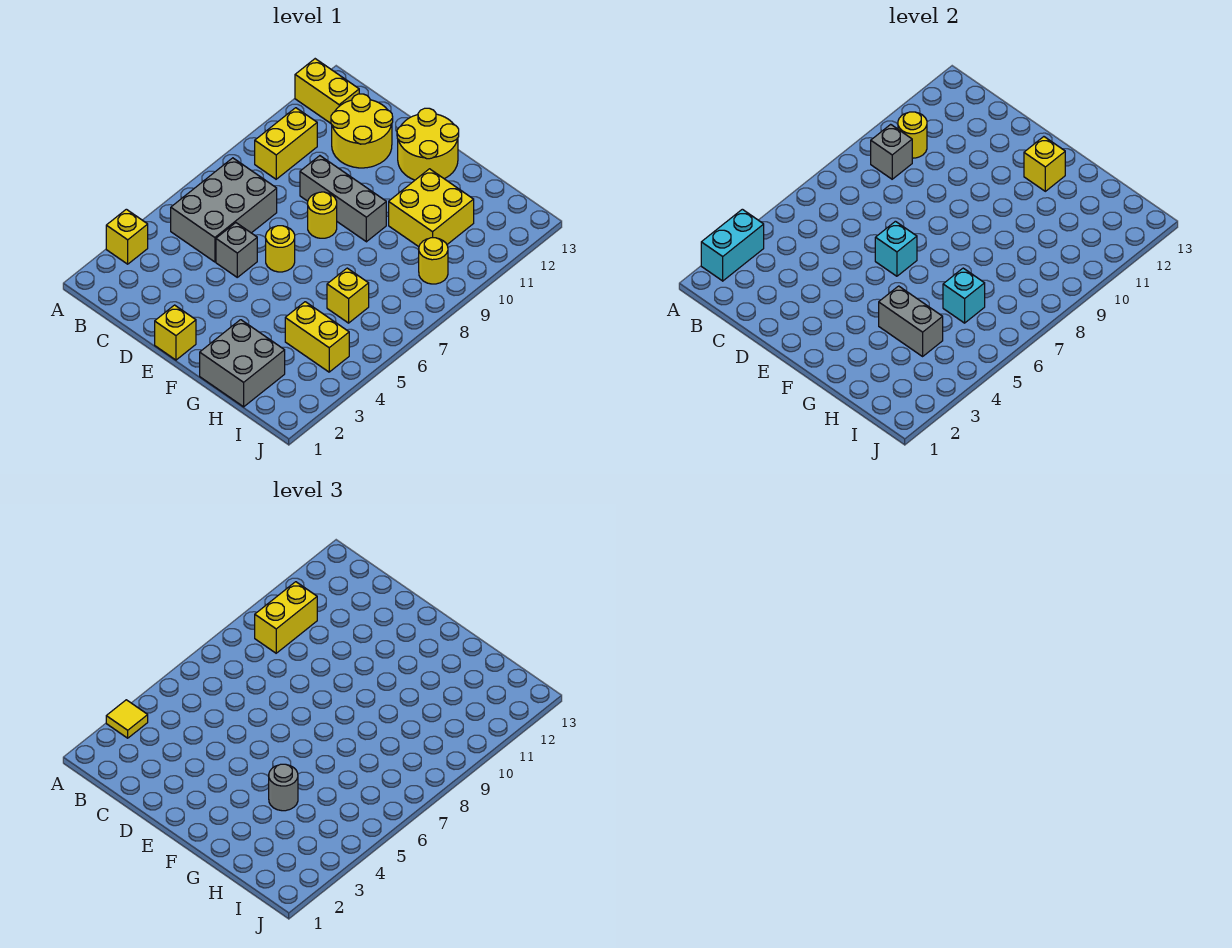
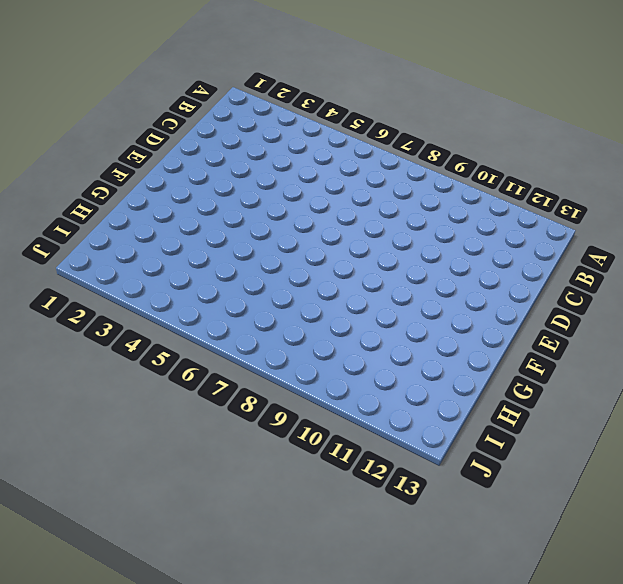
none -> yellow brick A3 level 1
none -> yellow brick A12:B12 level 1
none -> grey brick B5:C7 level 1

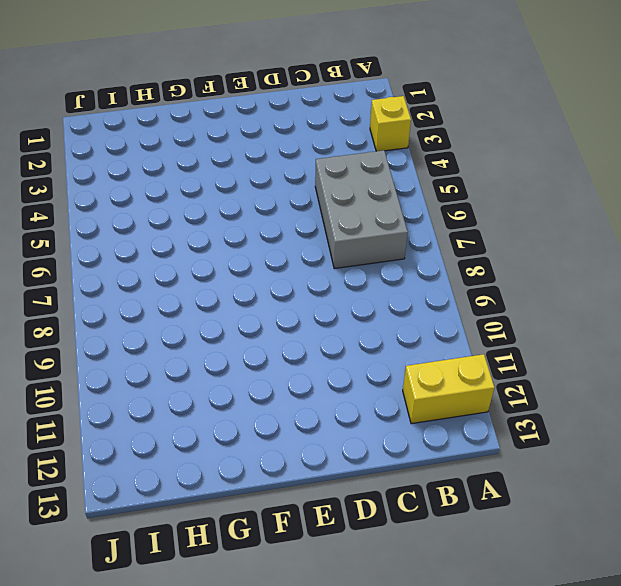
none -> yellow brick B9:B10 level 1
none -> yellow round brick C11:D12 level 1
none -> grey brick D5 level 1

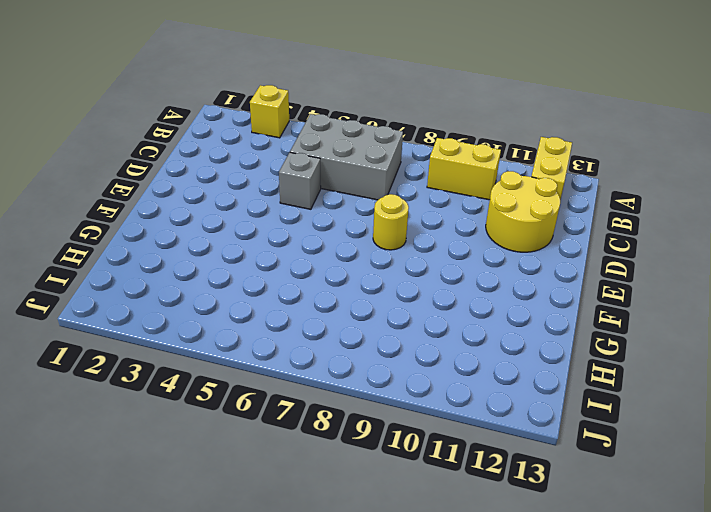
none -> grey brick D9:F9 level 1
none -> yellow brick E1 level 1
none -> yellow round brick E6 level 1

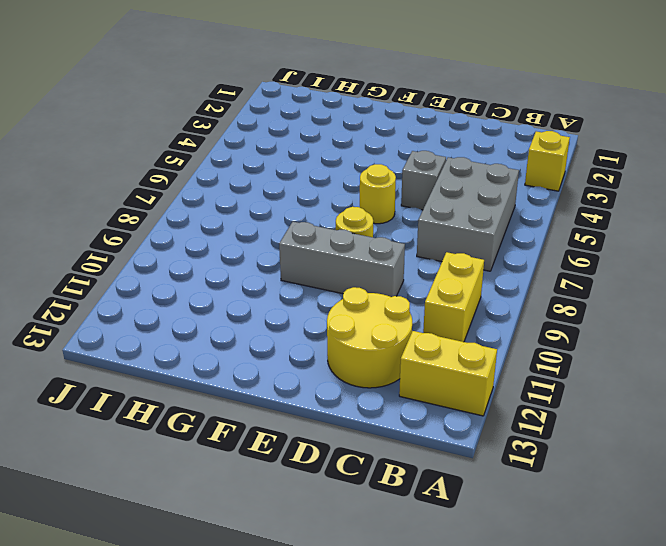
none -> yellow brick E1 level 1
none -> yellow round brick E12:F13 level 1
none -> grey brick G1:H2 level 1

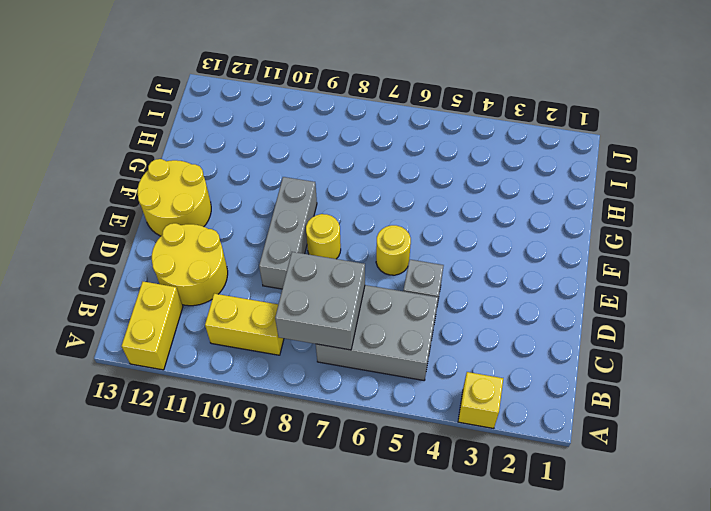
grey brick B7:C8 level 2 -> grey brick G1:H2 level 1
none -> yellow brick E1 level 1
none -> yellow brick G10:H11 level 1
none -> yellow brick H4:I4 level 1

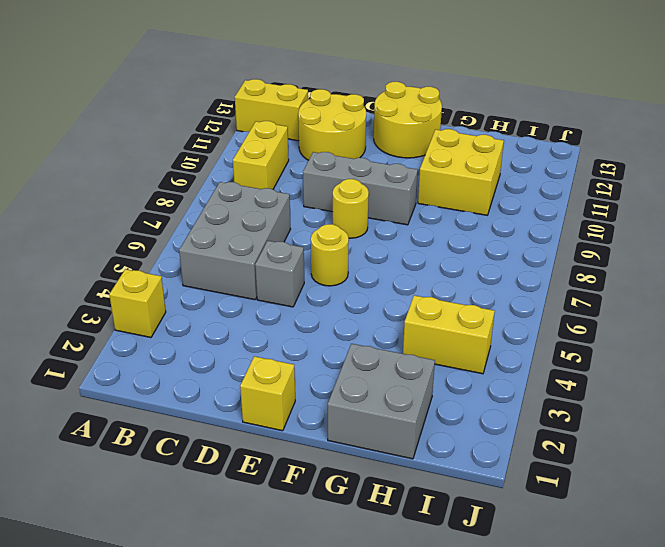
none -> yellow brick H6 level 1
none -> yellow round brick I9 level 1
none -> cyan brick A2:A3 level 2

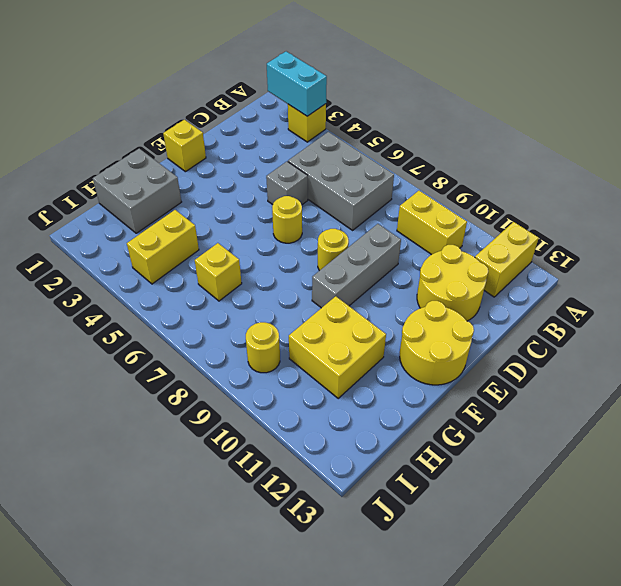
none -> grey brick B9 level 2
none -> yellow round brick B10 level 2
none -> cyan brick E6 level 2

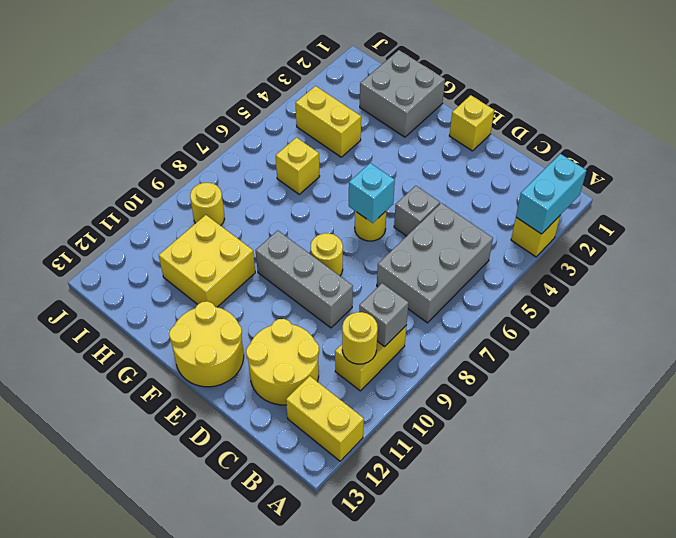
none -> yellow brick F12 level 2
none -> grey brick G4:H4 level 2
none -> cyan brick H6 level 2

